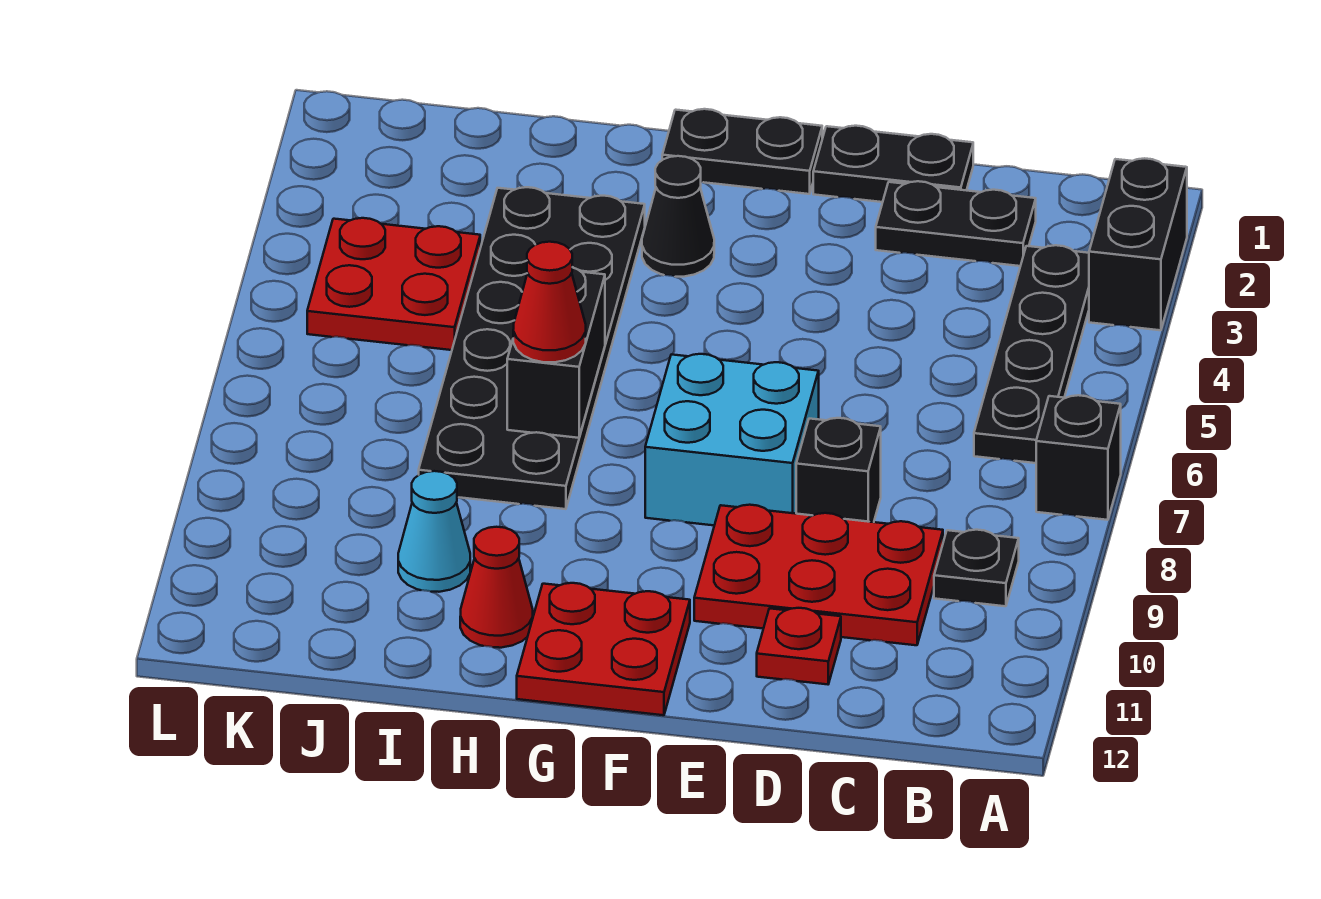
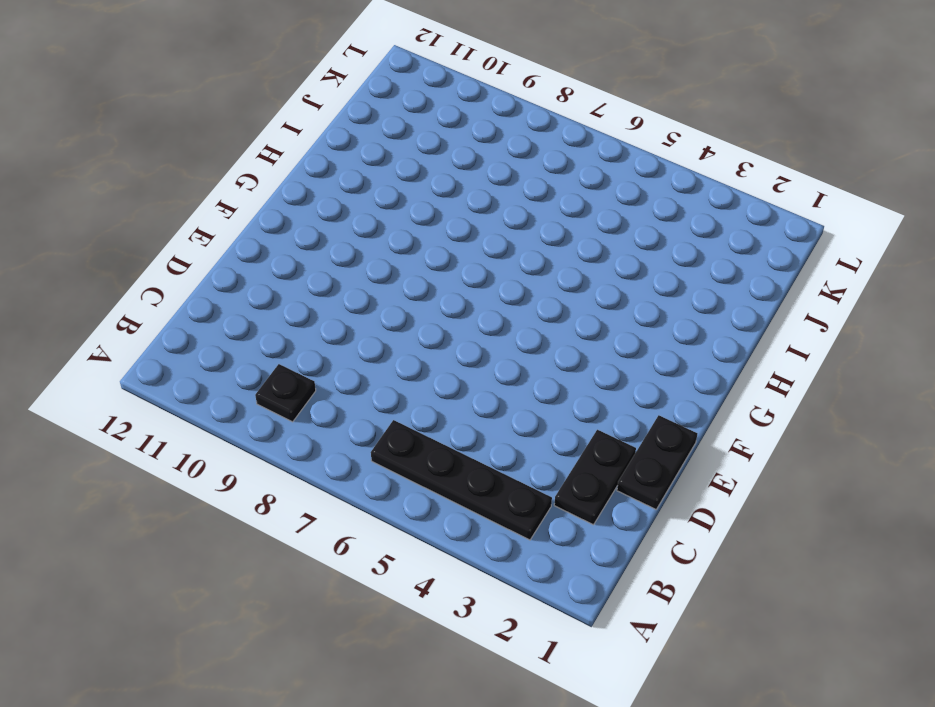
none -> black brick A2:A3 level 1
none -> black brick A7 level 1
none -> red plate C9:E10 level 1

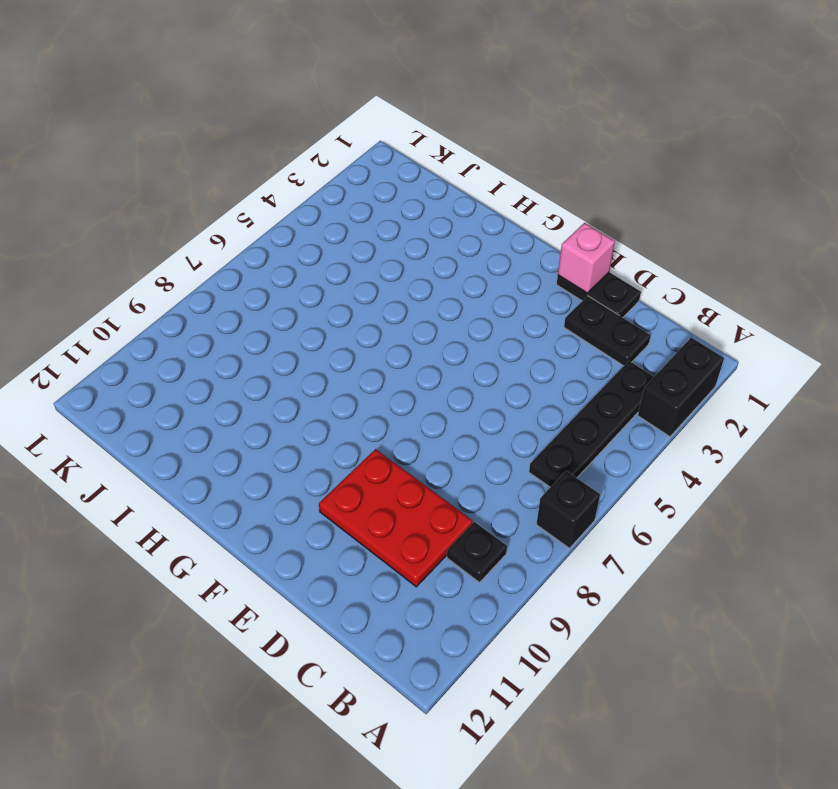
pink brick E1 level 2 -> none
none -> black brick D8 level 1
none -> red plate D11 level 1
none -> cyan brick E7:F8 level 1

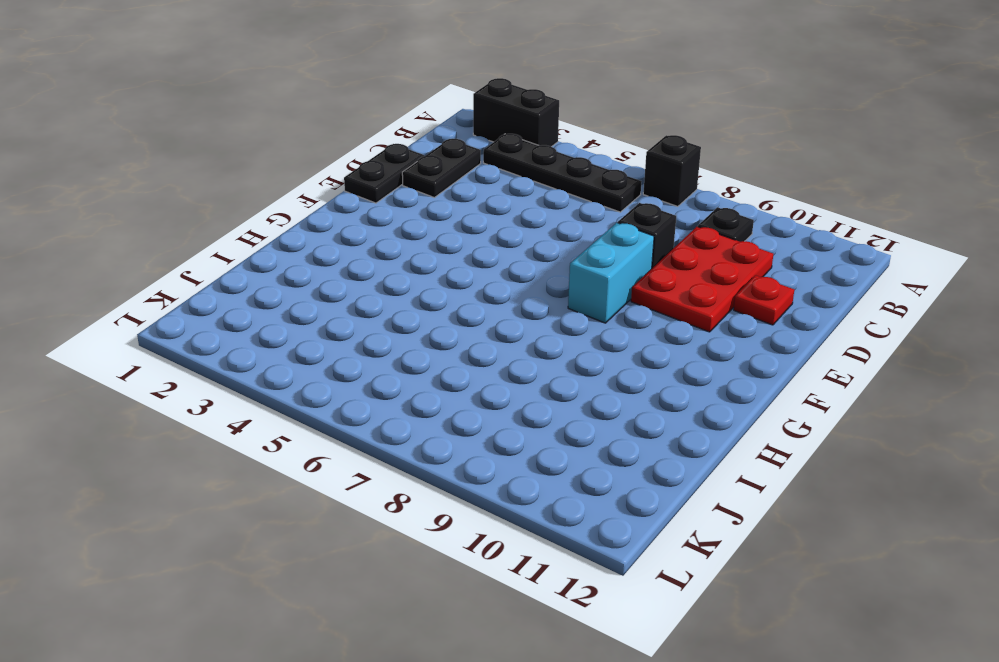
cyan brick E8:F8 level 1 -> cyan brick E7:F8 level 1
none -> black plate F1:G1 level 1
none -> red plate F11:G12 level 1
none -> black cone G3 level 1

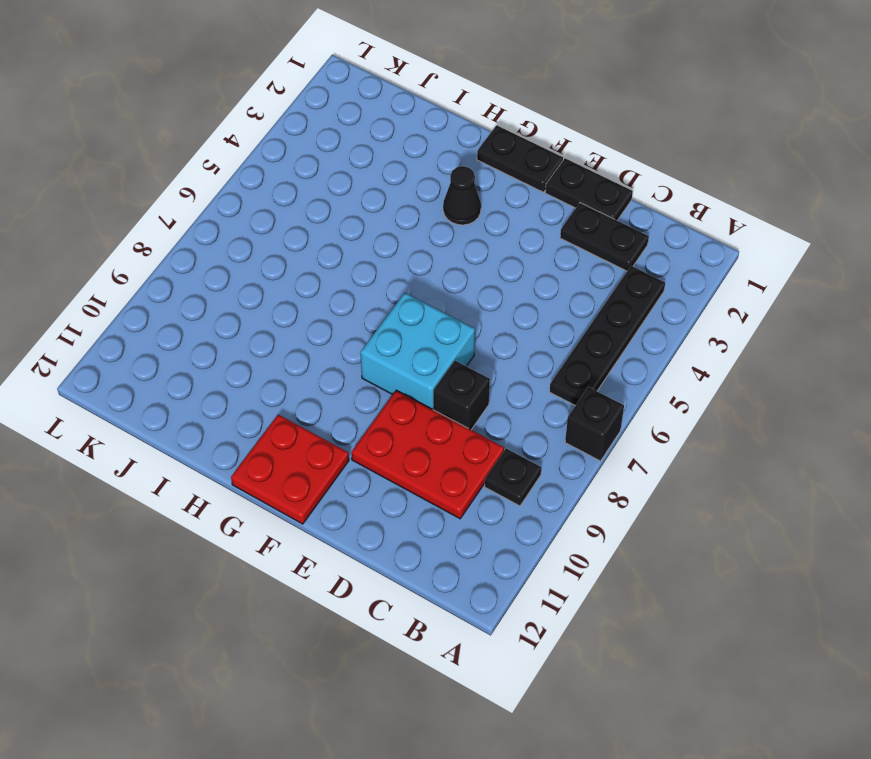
none -> black brick A2:A3 level 1
none -> red plate D11 level 1
none -> black plate H3:I8 level 1

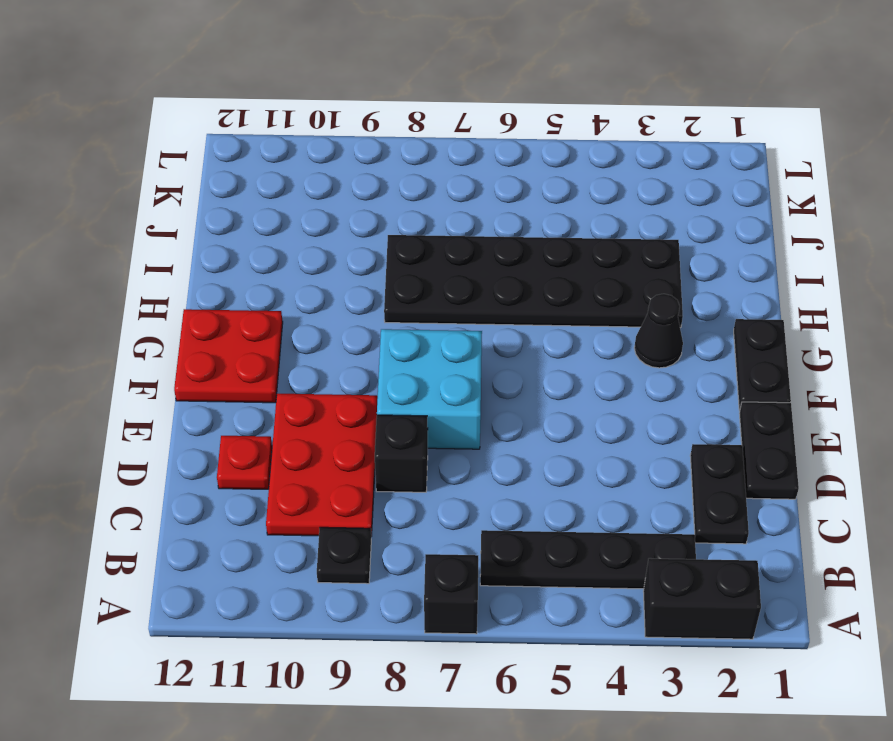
none -> red cone H11 level 1
none -> cyan cone I10 level 1
none -> red plate J4:K5 level 1

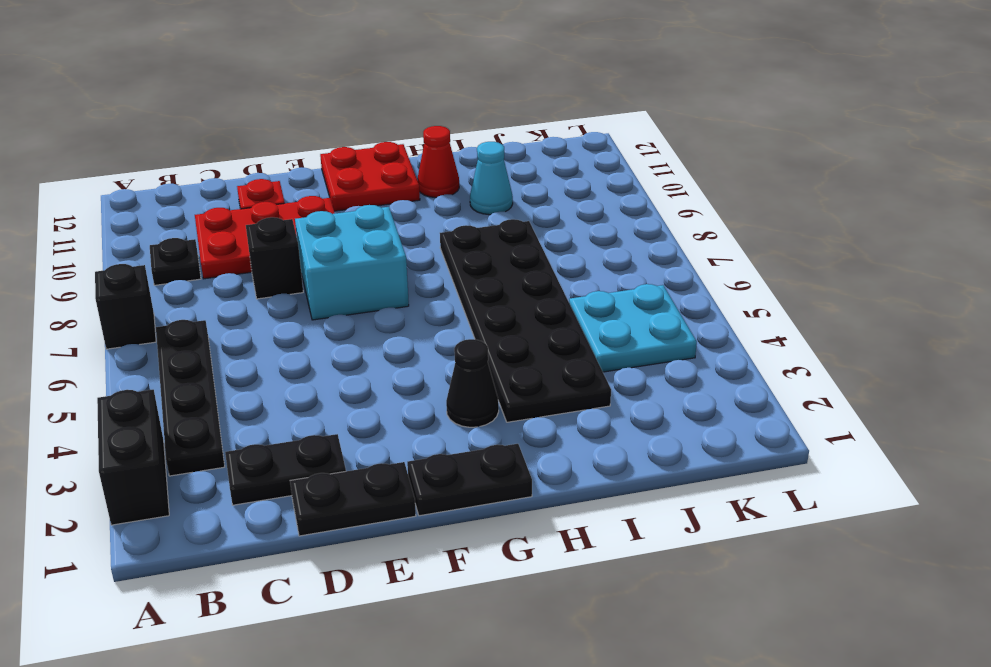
cyan plate J4:K5 level 1 -> red plate J4:K5 level 1
none -> black brick H6:H7 level 2
none -> red cone H7 level 3

